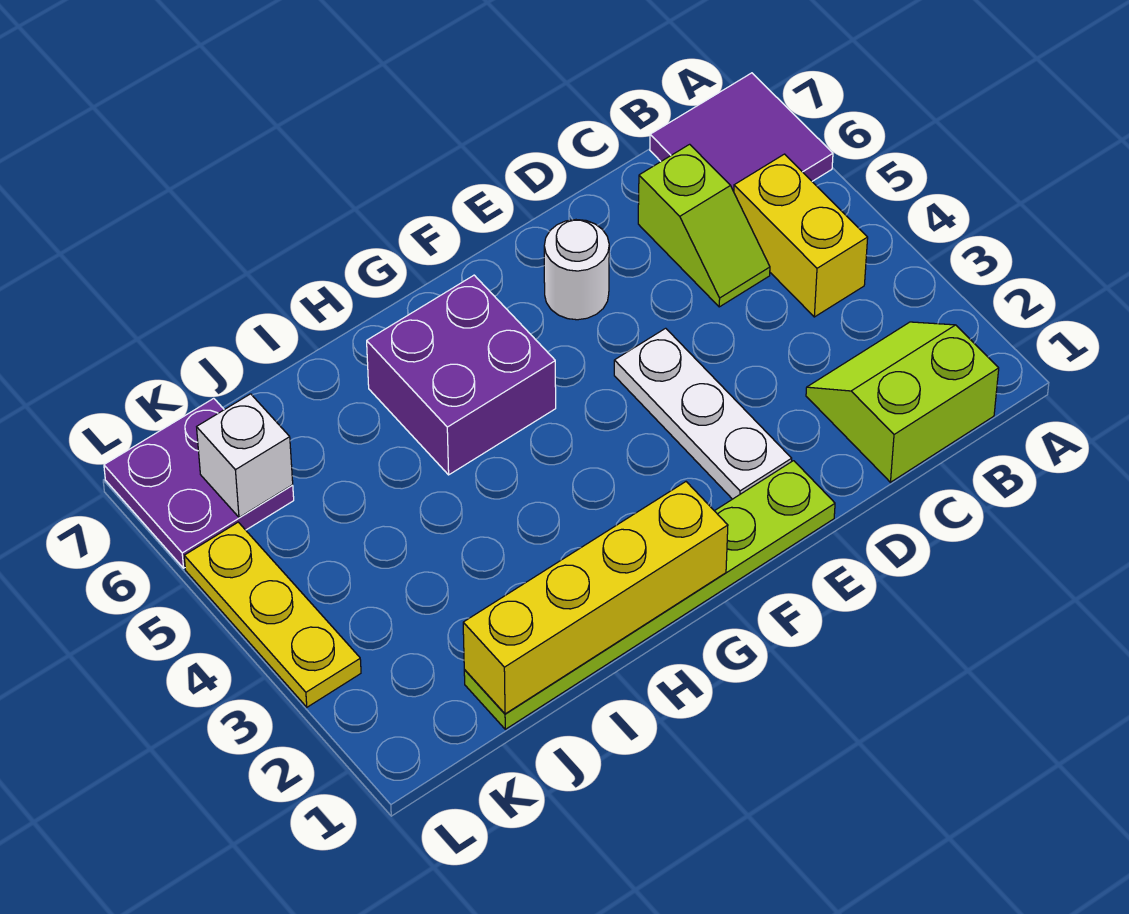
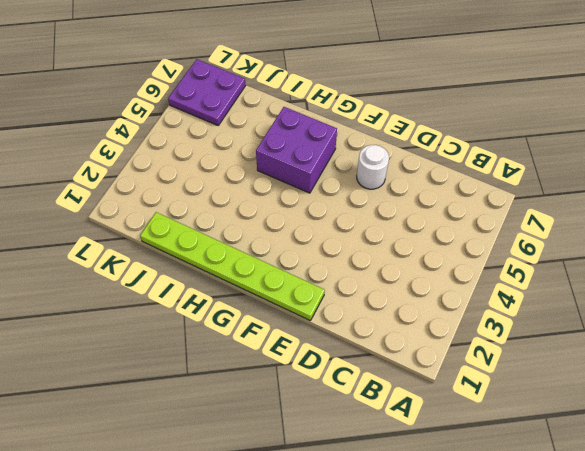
none -> purple tile A6:B7 level 1
none -> lime slope B1:C2 level 1 top 1
none -> yellow brick B4:B5 level 1

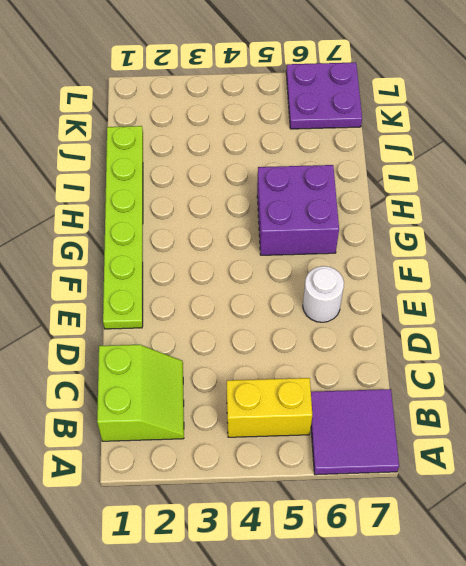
none -> lime slope C5:C6 level 1 top 6
none -> white plate E2:E4 level 1
none -> yellow plate L3:L5 level 1

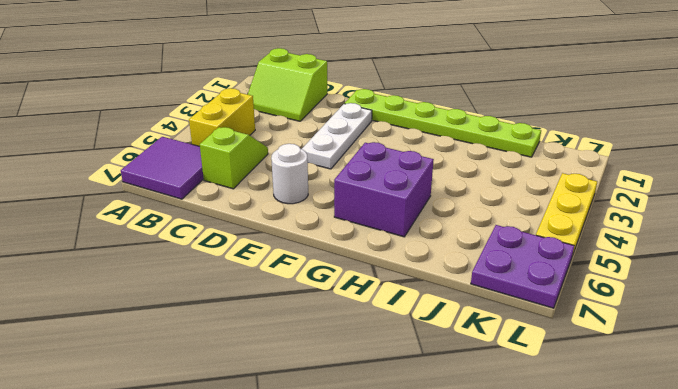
none -> yellow brick G1:J1 level 2
none -> white brick K6 level 2

